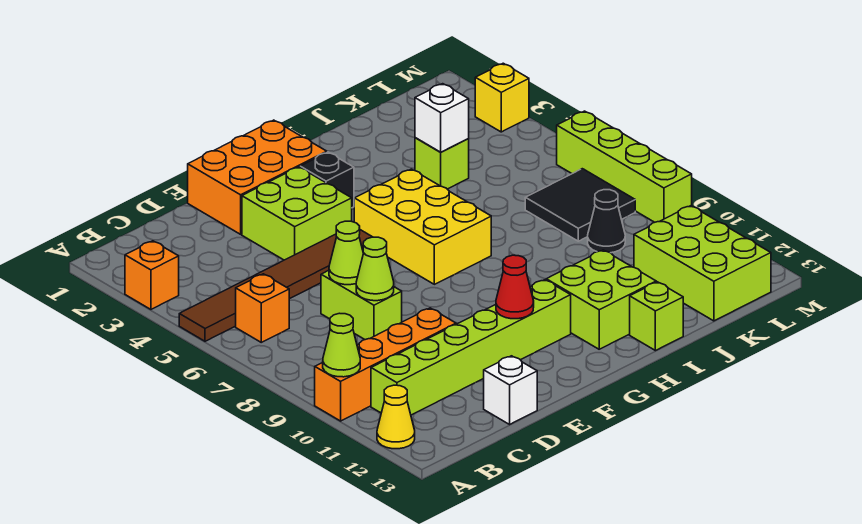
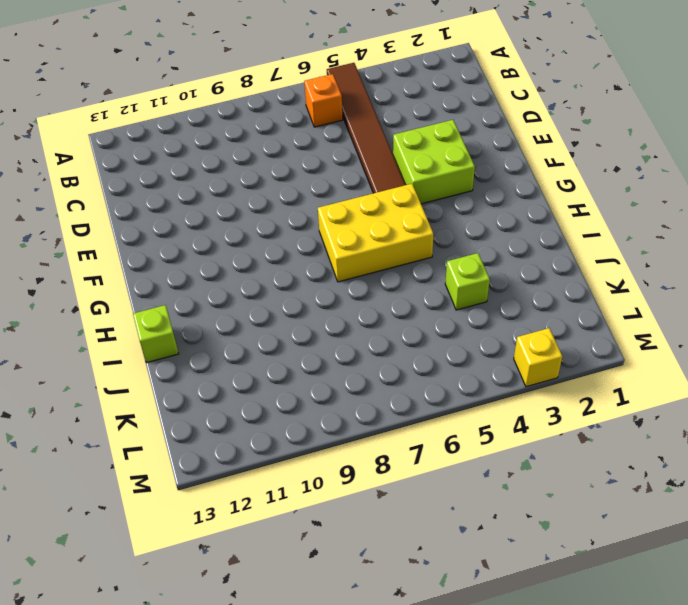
none -> orange brick A3 level 1
none -> orange brick A10:D10 level 1
none -> yellow cone A12 level 1

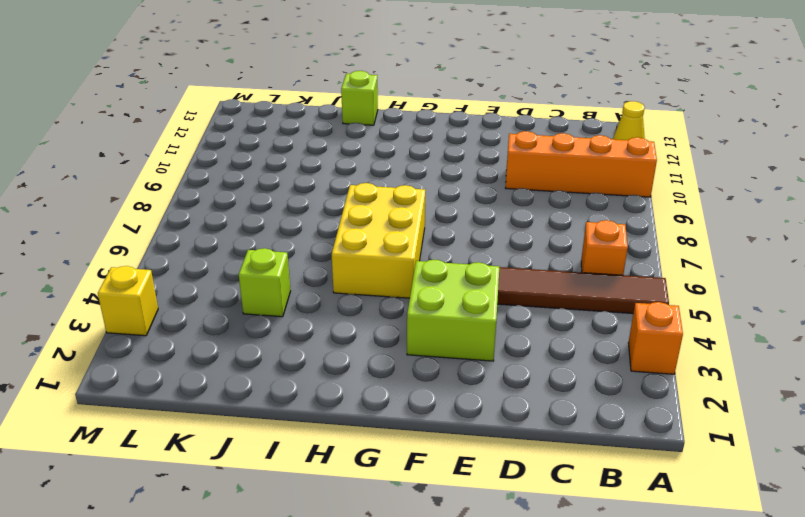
none -> lime brick B11:G11 level 1
none -> lime brick D7:D8 level 1
none -> white brick D13 level 1

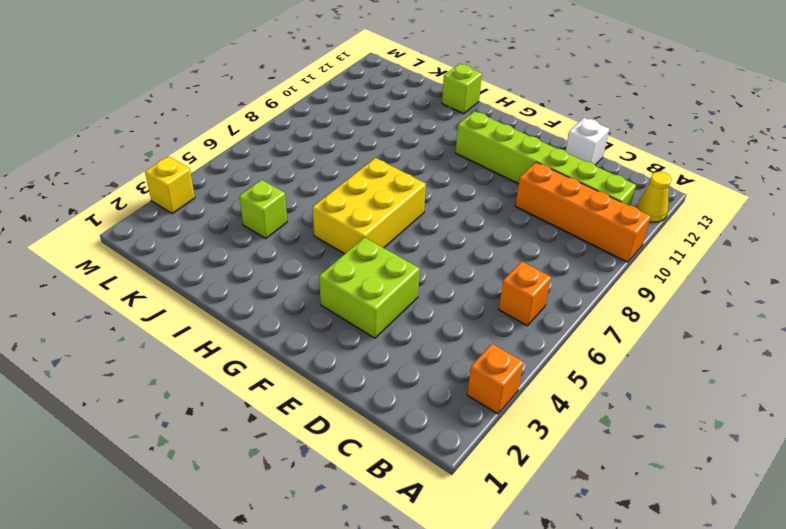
none -> brown tile A5:F5 level 1
none -> lime brick D7:D8 level 1
none -> orange brick E1:G2 level 1

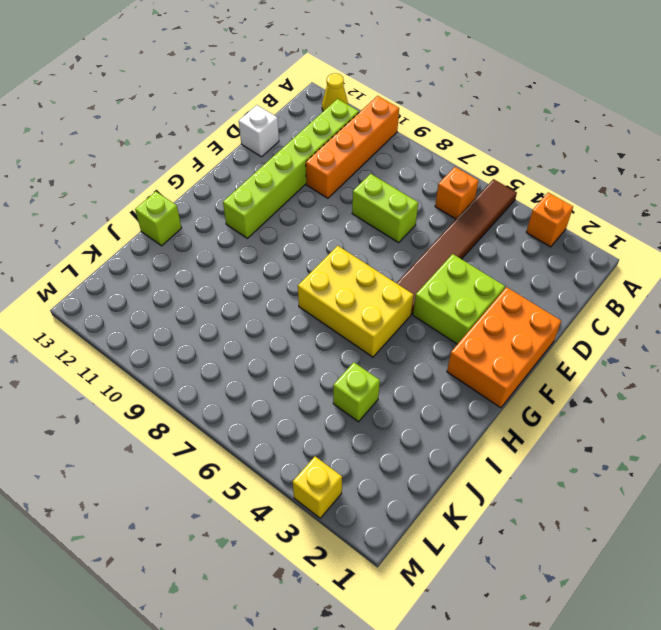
none -> black brick G3 level 1
none -> lime brick H11:I12 level 1
none -> black tile K7:L8 level 1

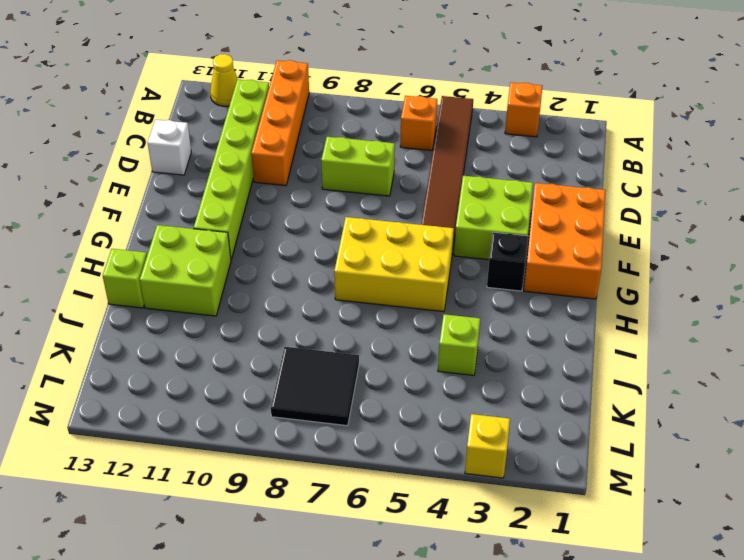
none -> black cone K9 level 1
none -> lime brick K11:L13 level 1
none -> lime brick M6:M9 level 1

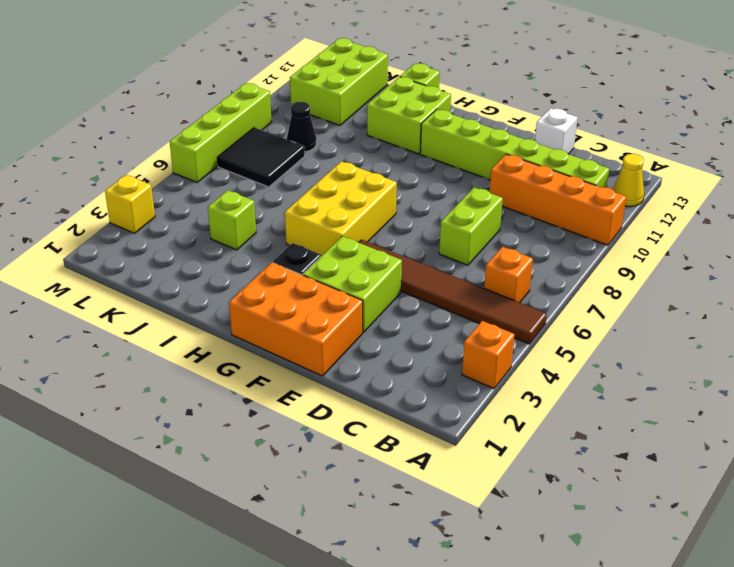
none -> lime cone A10 level 2
none -> lime cone D7 level 2
none -> lime cone D8 level 2

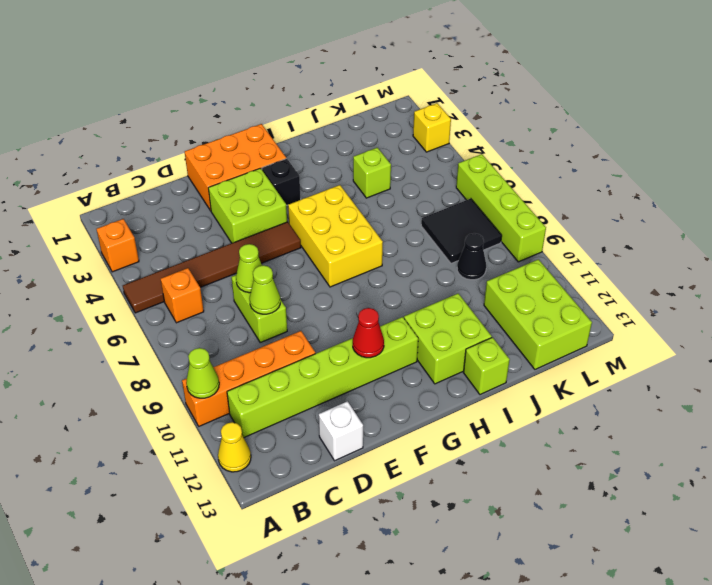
none -> white brick J4 level 2

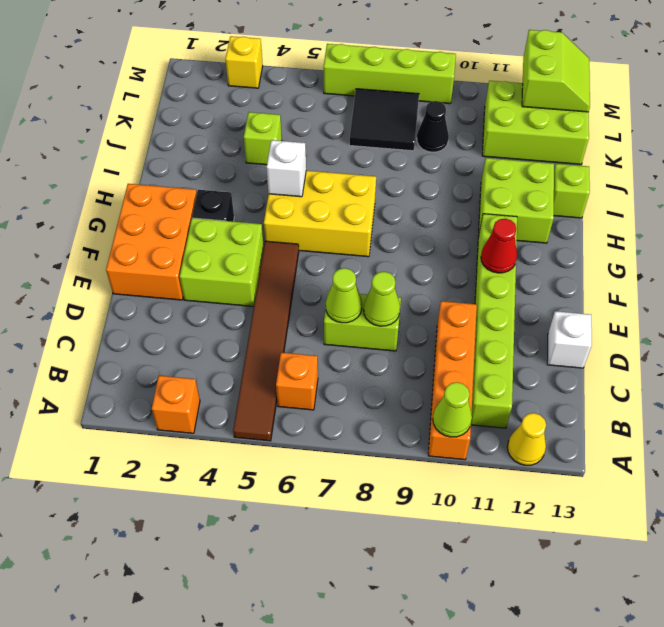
white brick H5 level 2 -> white brick J4 level 2
lime slope L12:M13 level 2 top 12 -> none

